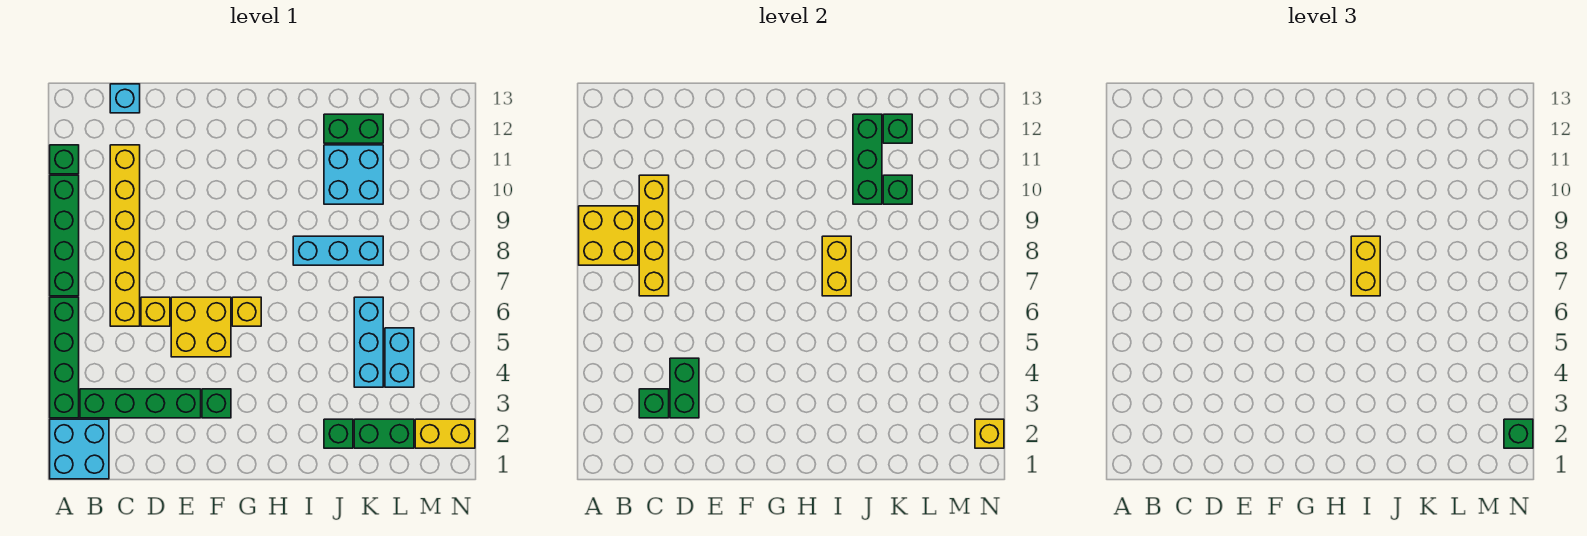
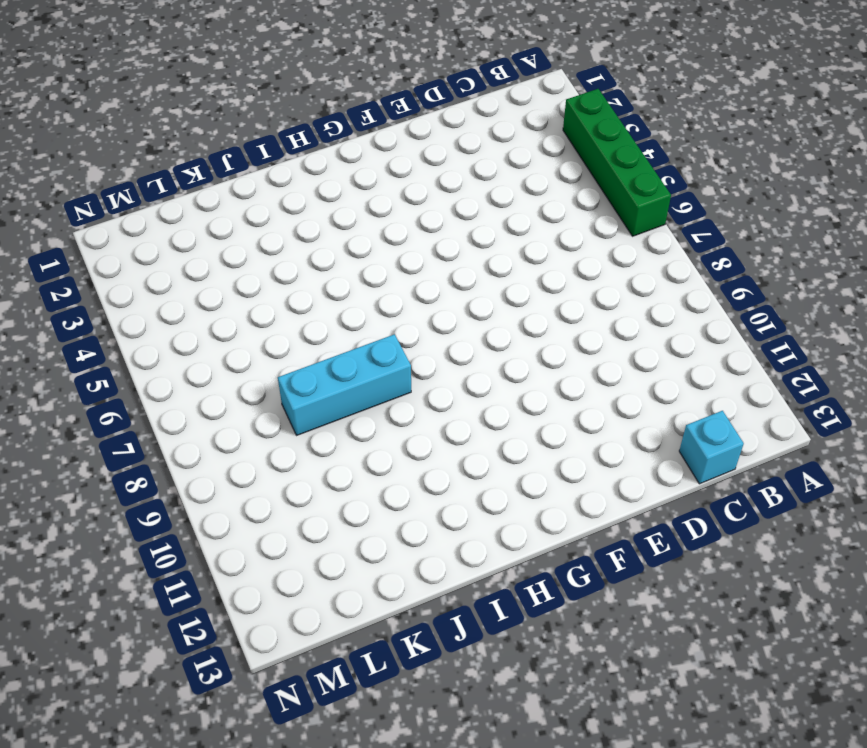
none -> cyan brick A1:B2 level 1
none -> green brick A7:A10 level 1
none -> green brick A11 level 1
none -> green brick B3:E3 level 1

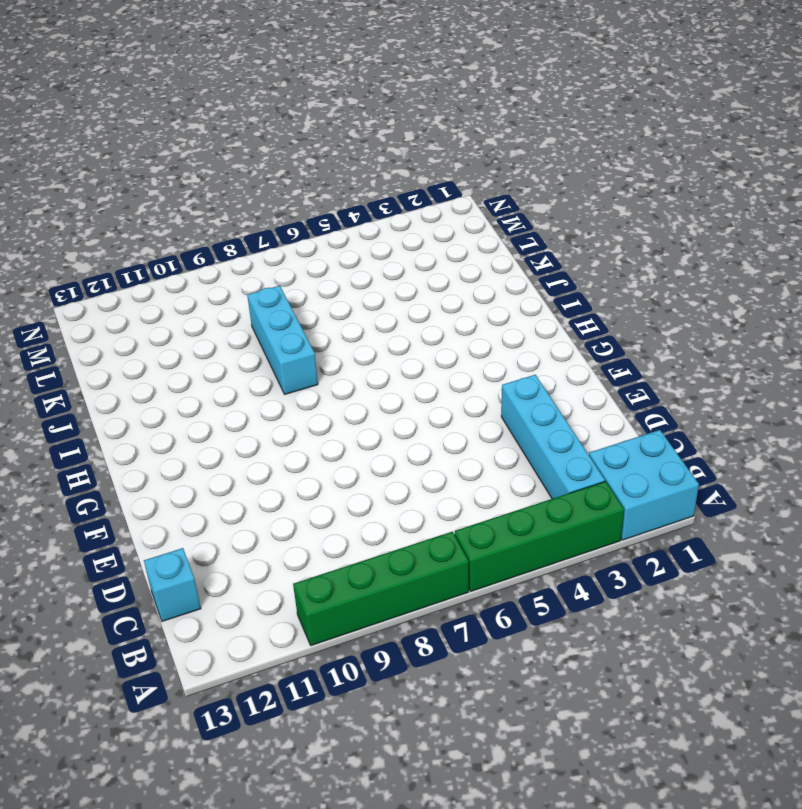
cyan brick B3:E3 level 1 -> green brick B3:E3 level 1
none -> green brick A11 level 1
none -> yellow brick C6:C11 level 1
none -> yellow brick D6 level 1
none -> yellow brick E5:F6 level 1

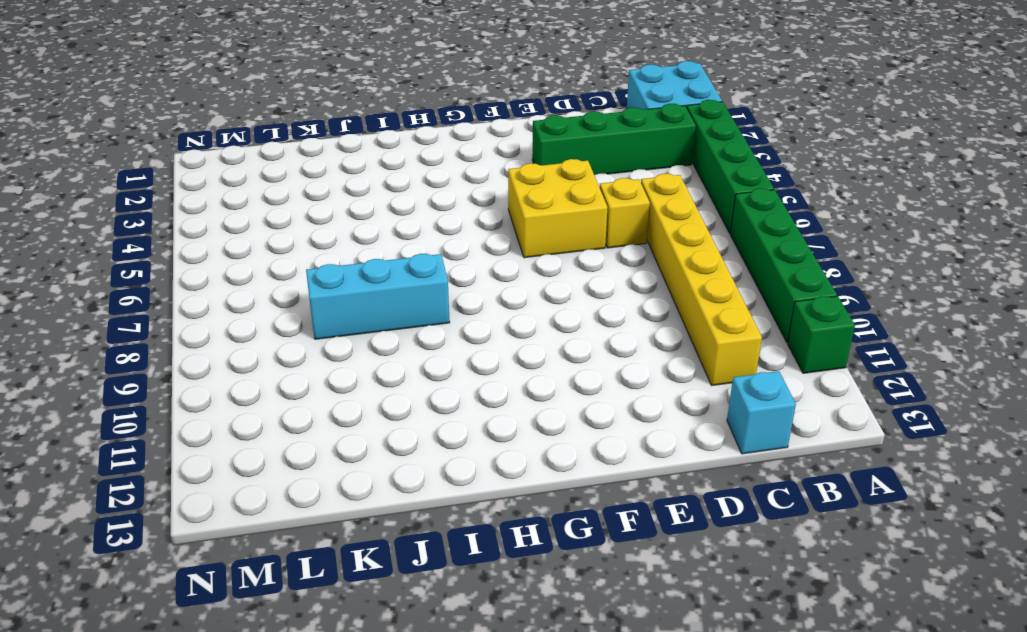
none -> green brick F3 level 1
none -> yellow brick G6 level 1
none -> green brick J2 level 1
none -> cyan brick J10:K11 level 1

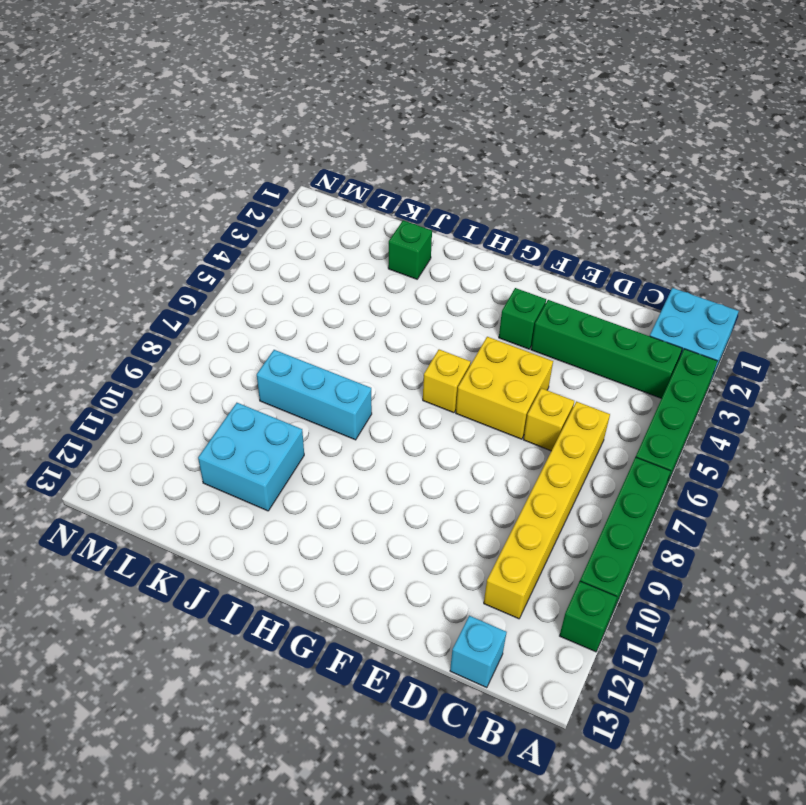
none -> green brick J12:K12 level 1
none -> green brick K2:L2 level 1
none -> cyan brick K4:K6 level 1
none -> cyan brick L4:L5 level 1

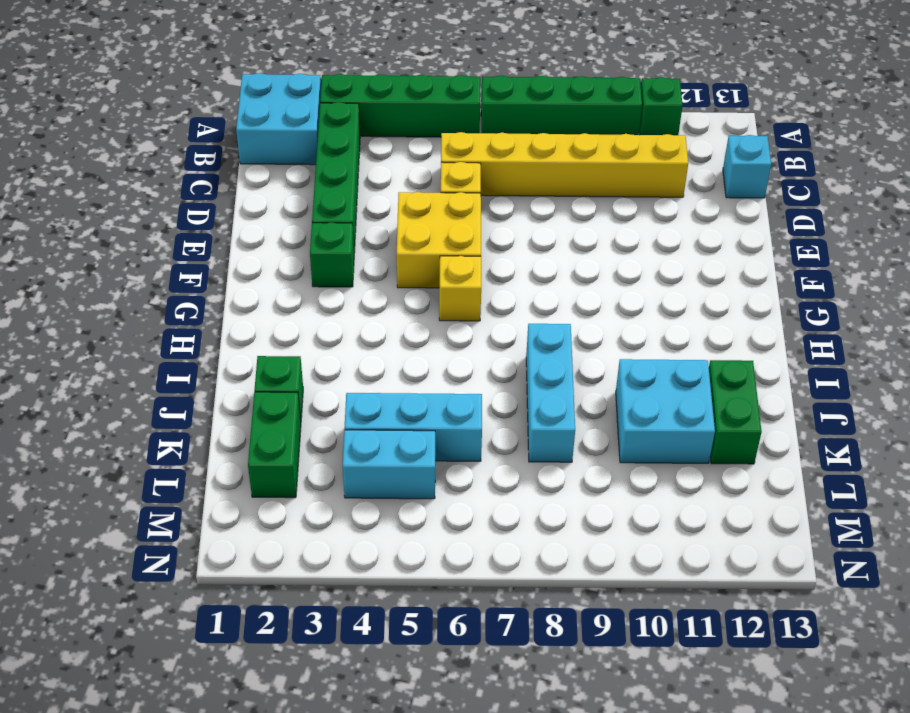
none -> yellow brick M2:N2 level 1
none -> yellow brick A8:B9 level 2
none -> green brick C3 level 2
none -> yellow brick C7:C10 level 2

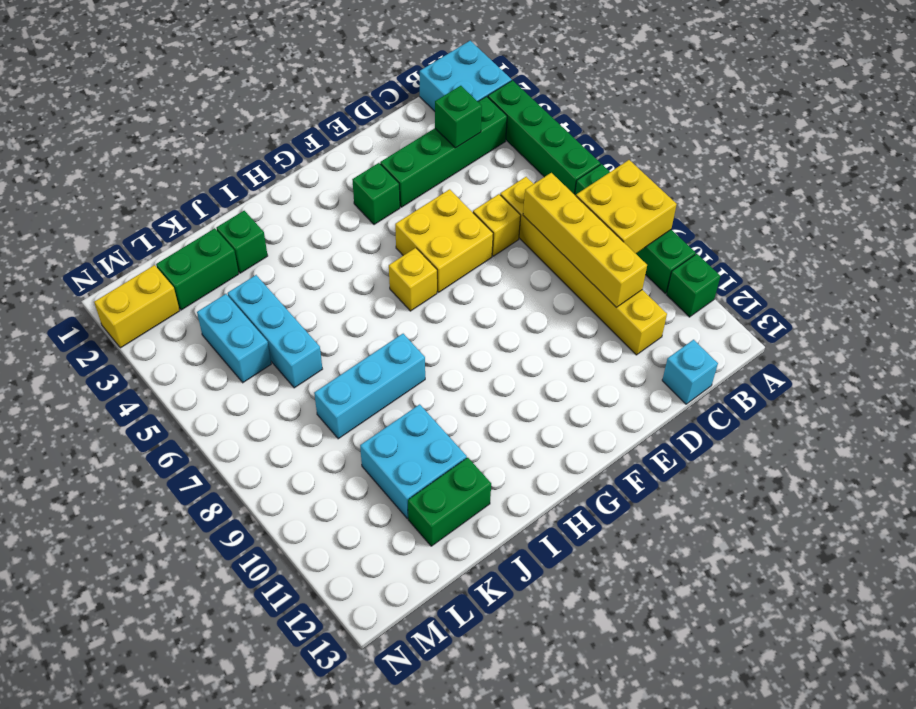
none -> green brick D3:D4 level 2
none -> yellow brick I7:I8 level 2
none -> green brick J10:J12 level 2
none -> green brick K10 level 2

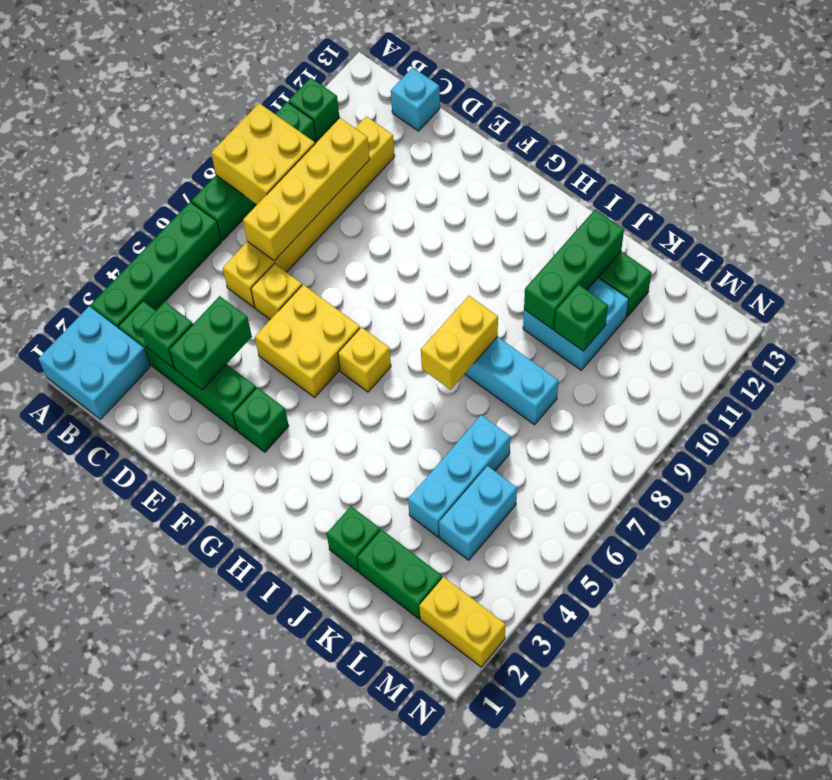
none -> green brick K12 level 2
none -> yellow brick N2 level 2
none -> yellow brick I7:I8 level 3
none -> green brick N2 level 3

